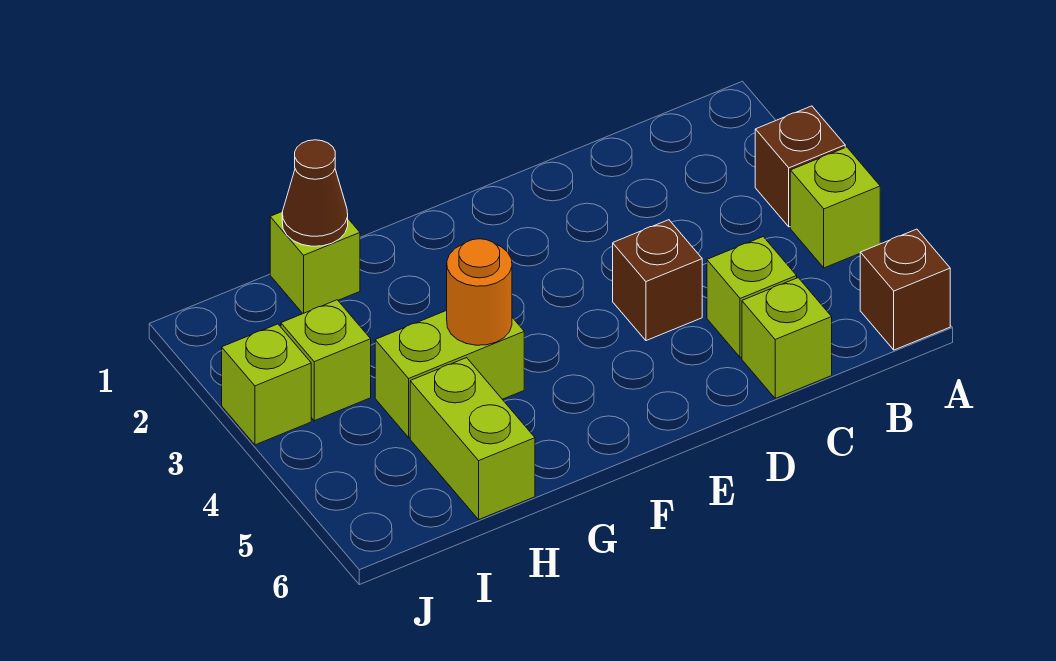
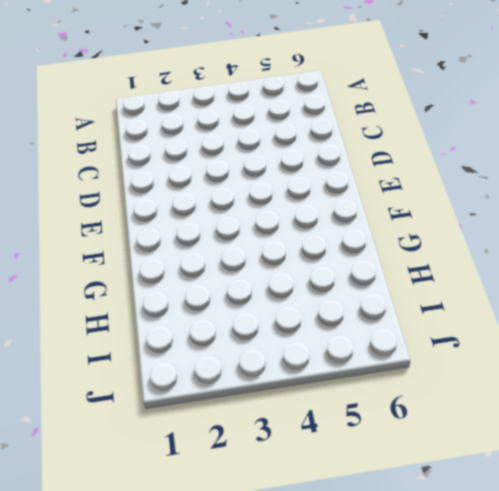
none -> brown brick A3 level 1
none -> lime brick A4 level 1
none -> brown brick A6 level 1

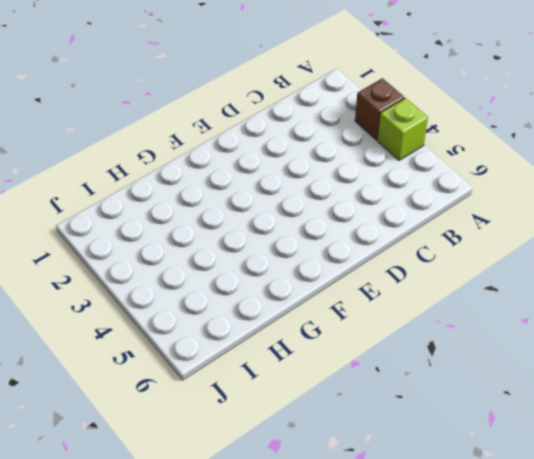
none -> brown brick A6 level 1
none -> lime brick C5 level 1
none -> lime brick C6 level 1

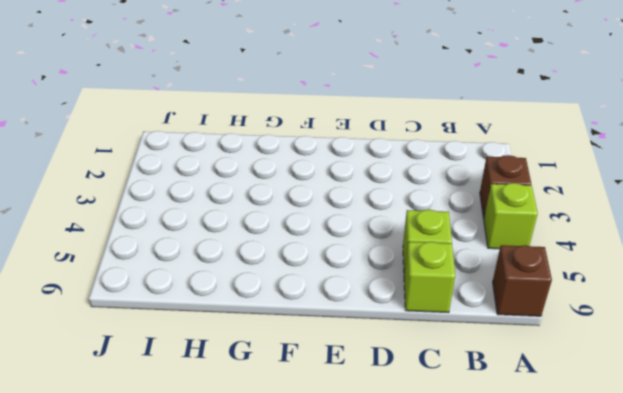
none -> brown brick D4 level 1
none -> lime brick G4:H4 level 1
none -> lime brick H1 level 1

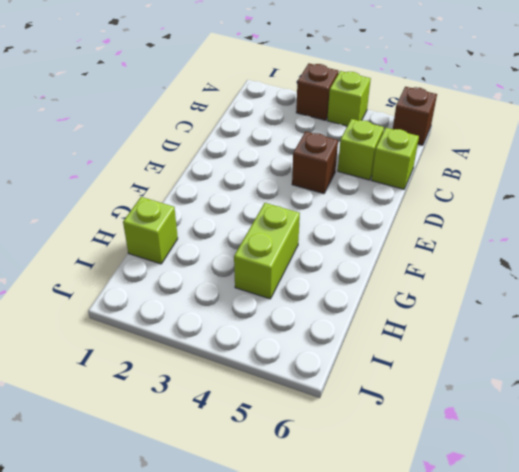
none -> lime brick H5:H6 level 1
none -> lime brick I3 level 1
none -> lime brick J3 level 1

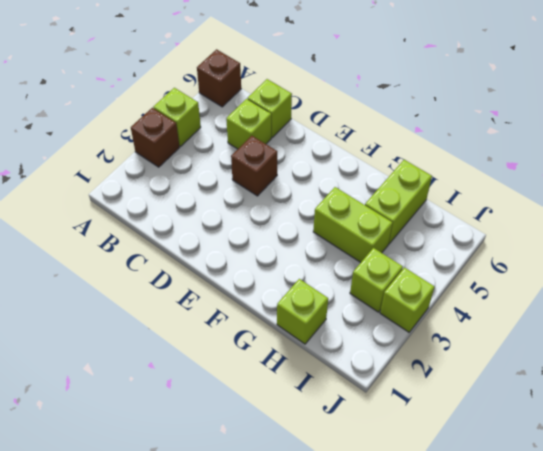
none -> orange round brick G4 level 2
none -> brown cone H1 level 2

